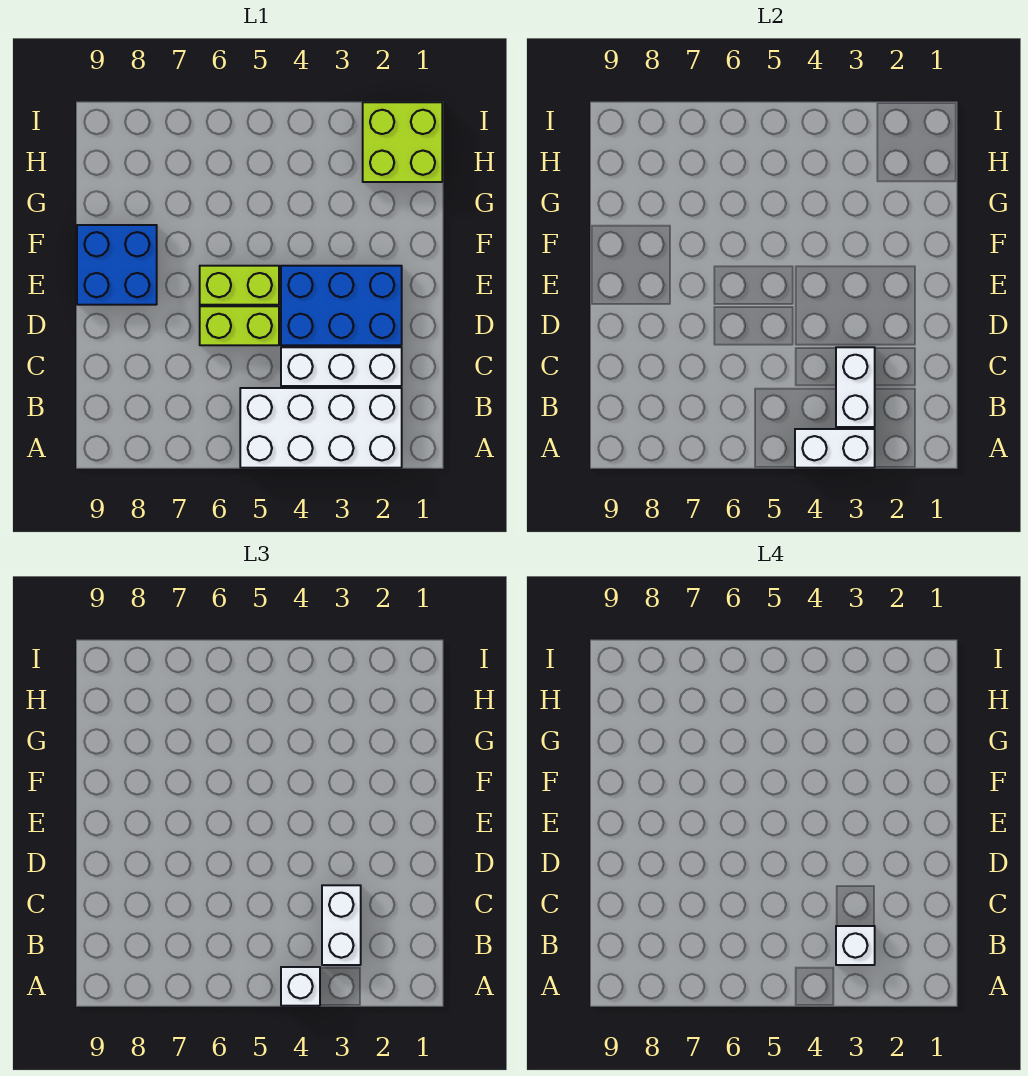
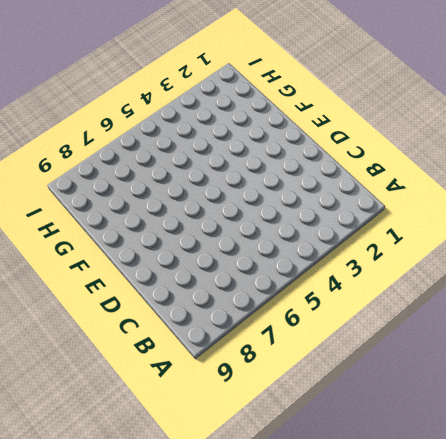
none -> white brick A2:B5 level 1
none -> white brick C2:C4 level 1
none -> blue brick D2:E4 level 1

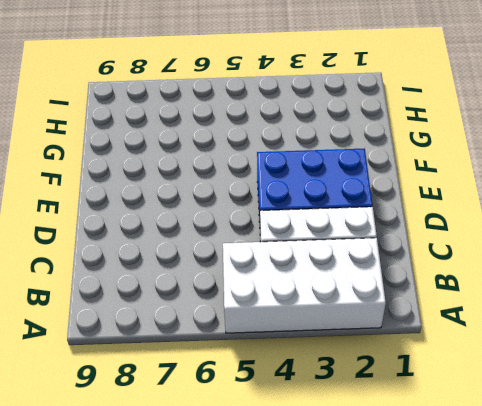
none -> lime brick D5:D6 level 1
none -> lime brick E5:E6 level 1
none -> blue brick E8:F9 level 1

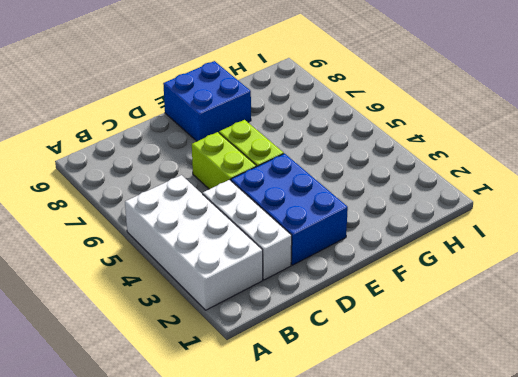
none -> lime brick H1:I2 level 1
none -> white brick A3:A4 level 2
none -> white brick B3:C3 level 2

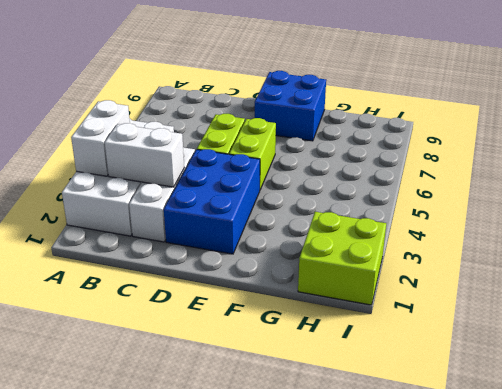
none -> white brick A4 level 3
none -> white brick B3:C3 level 3
none -> white brick B3 level 4

